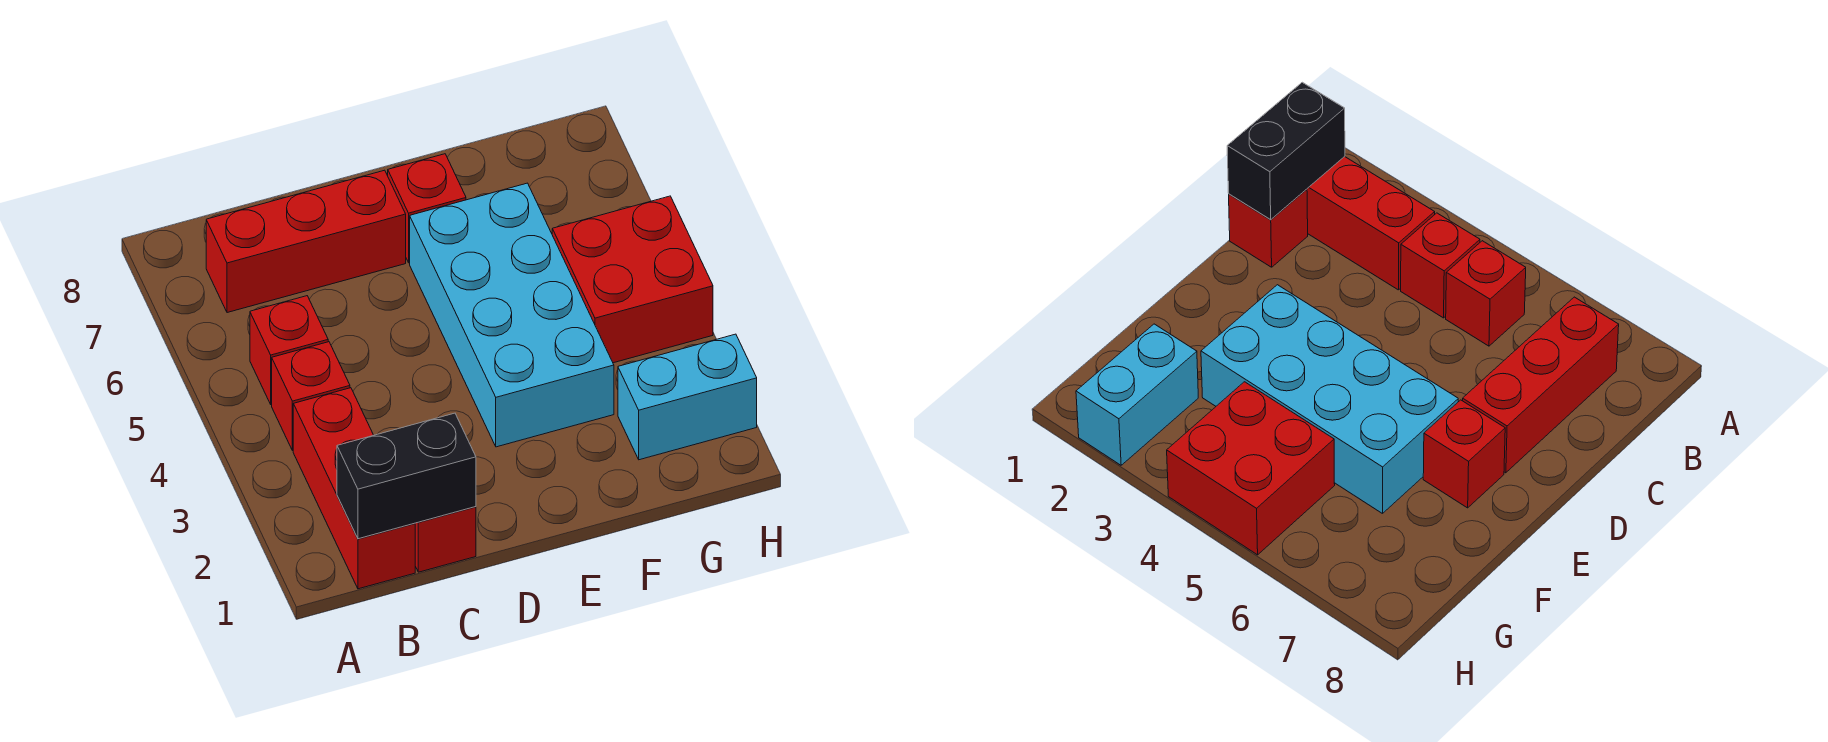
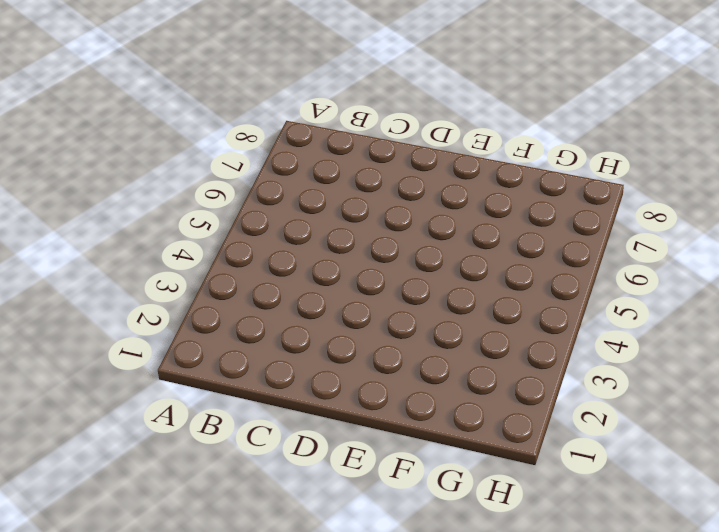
none -> red brick B1:B3 level 1
none -> red brick B4 level 1

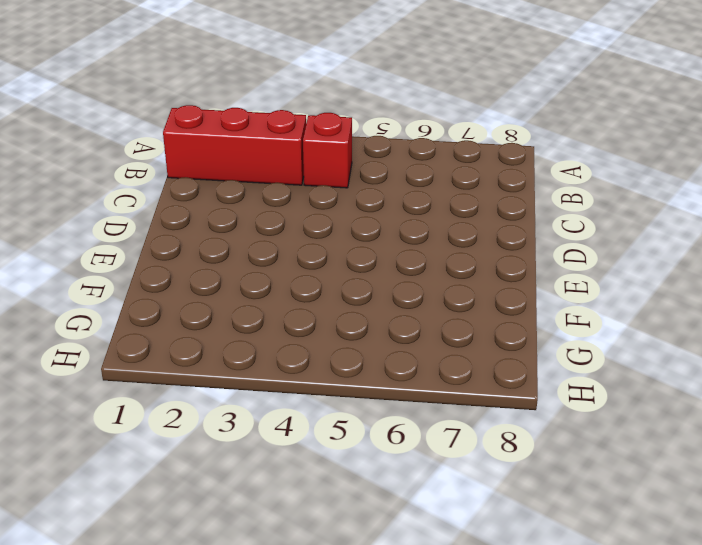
none -> red brick B5 level 1
none -> red brick B7:D7 level 1

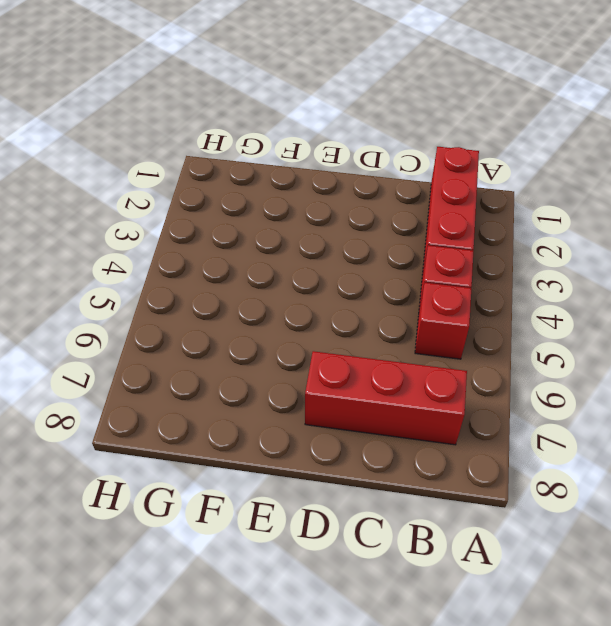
none -> red brick C1 level 1
none -> cyan brick E3:F6 level 1

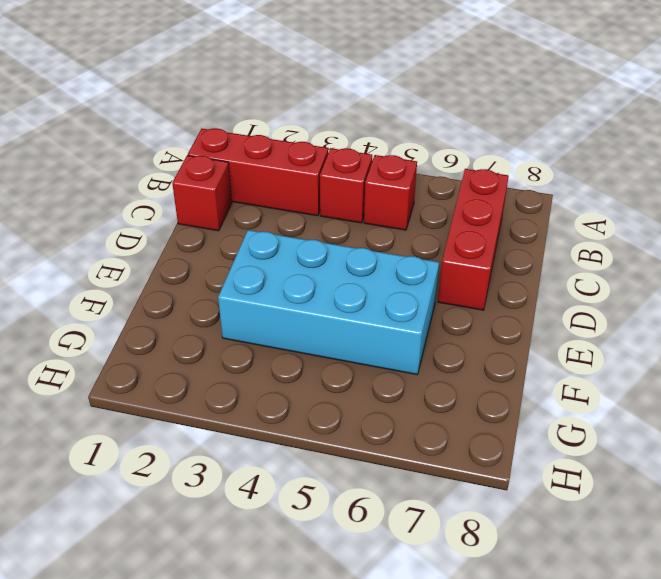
none -> red brick E7 level 1
none -> cyan brick G2:H2 level 1

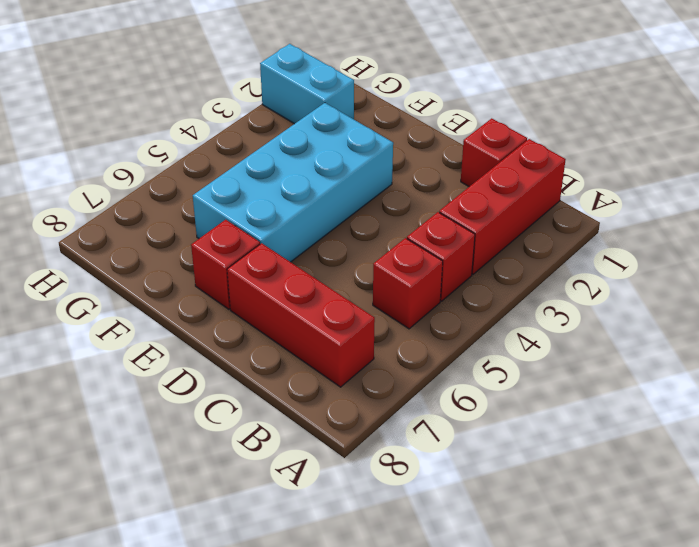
none -> red brick G4:H5 level 1
none -> black brick B1:C1 level 2

